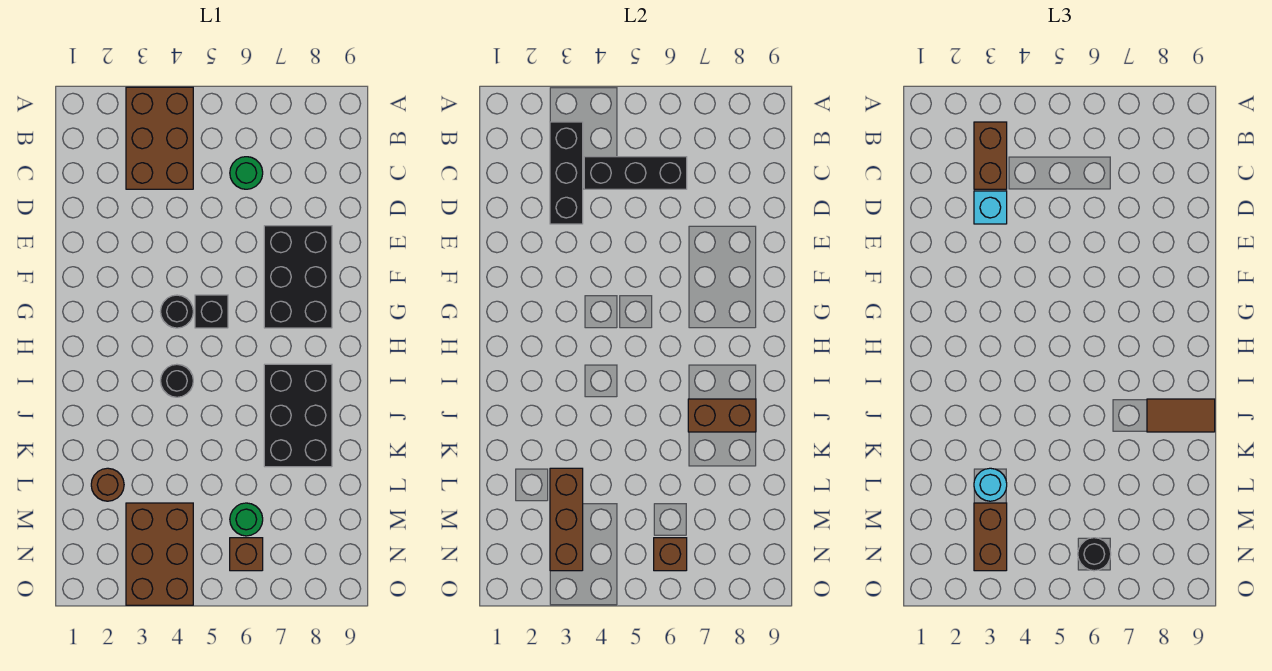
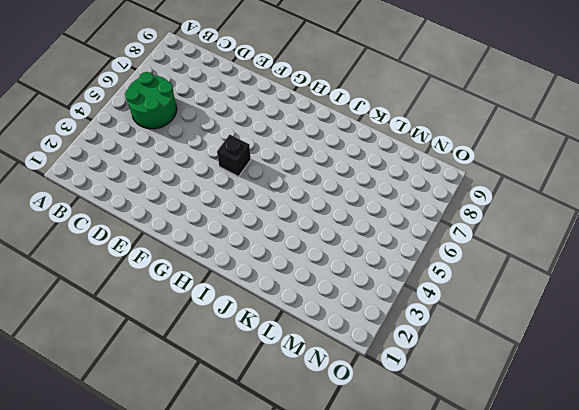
green round brick B5:C6 level 1 -> green round brick C6 level 1
none -> brown brick A3:C4 level 1
none -> black brick E7:G8 level 1
none -> black round brick G4 level 1

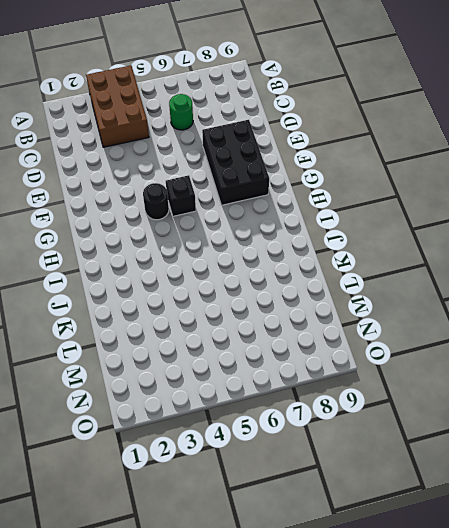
none -> black round brick I4 level 1
none -> black brick I7:K8 level 1
none -> brown round brick L2 level 1

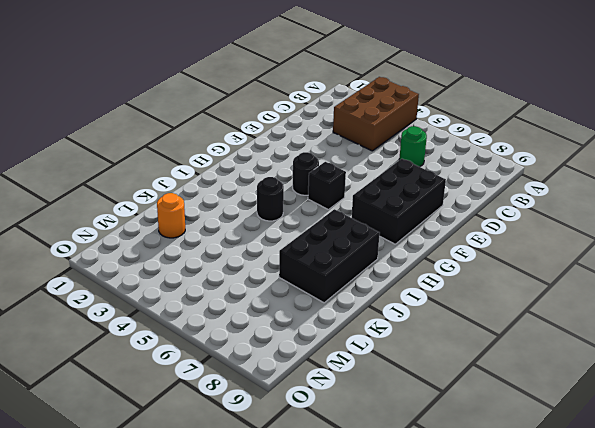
orange round brick L2 level 1 -> brown round brick L2 level 1
none -> brown brick M3:O4 level 1
none -> green round brick M6 level 1
none -> brown brick N6 level 1

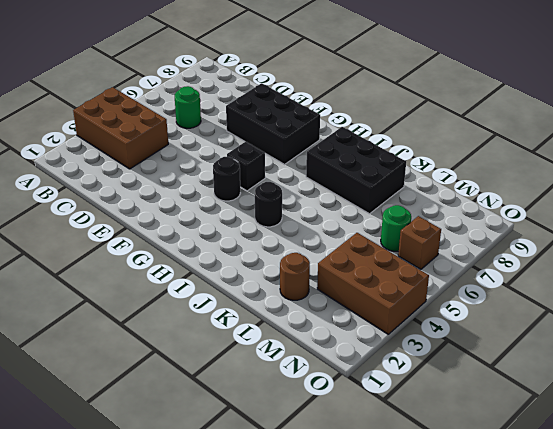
none -> black brick B3:D3 level 2
none -> black brick C4:C6 level 2
none -> brown brick J7:J8 level 2

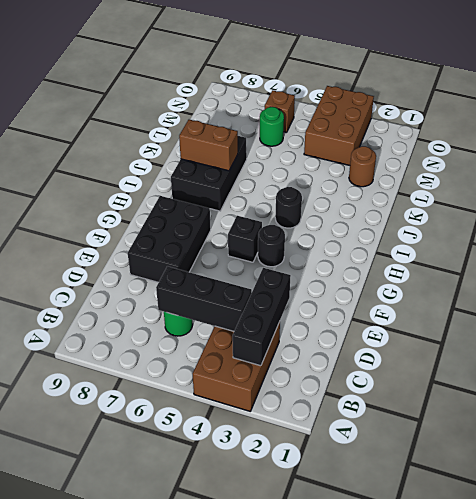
none -> brown brick L3:N3 level 2
none -> brown brick N6 level 2
none -> brown brick B3:C3 level 3

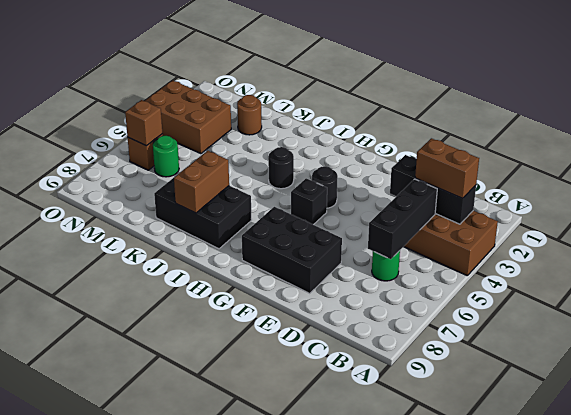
none -> brown brick L3:N3 level 2
none -> cyan brick D3 level 3
none -> brown tile J8:J9 level 3

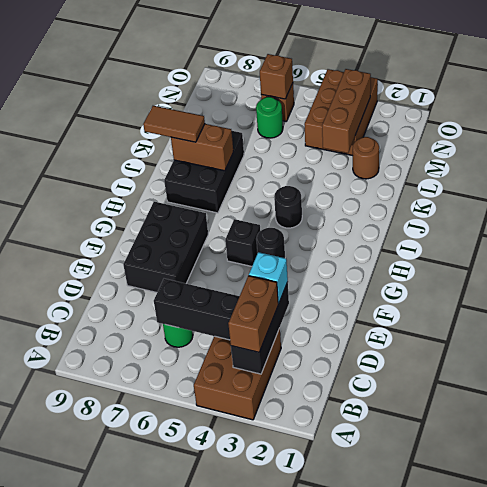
none -> cyan round brick L3 level 3
none -> brown brick M3:N3 level 3
none -> black round brick N6 level 3

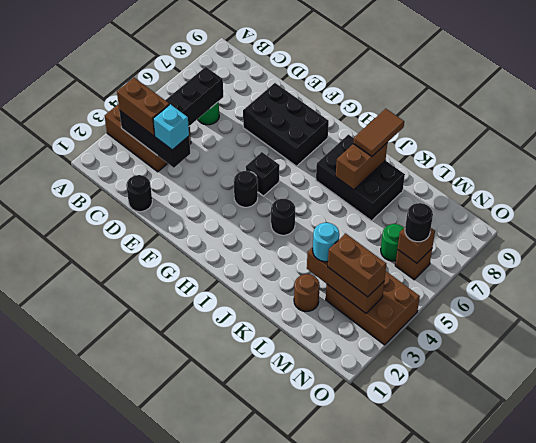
black round brick D1 level 1 -> none

